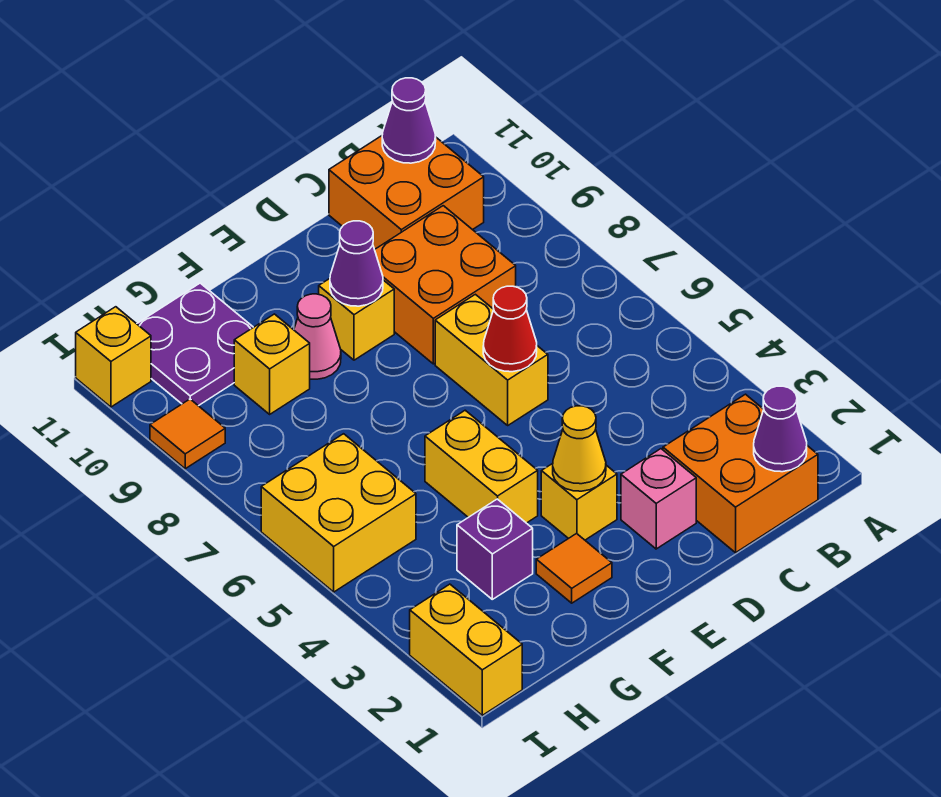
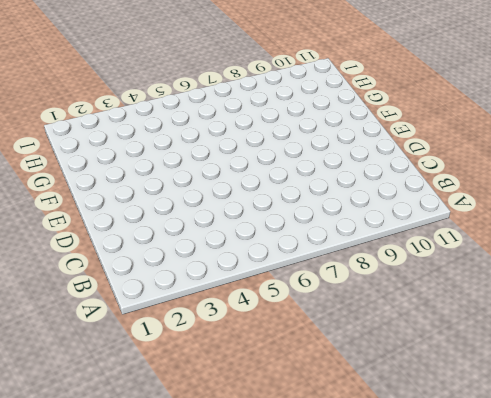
none -> orange brick B1:C2 level 1
none -> orange brick B10:C11 level 1
none -> orange brick C8:D9 level 1

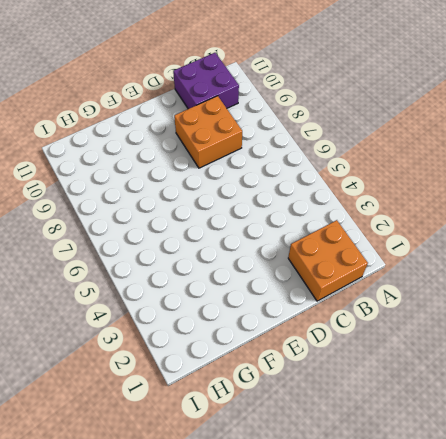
purple brick B10:C11 level 1 -> orange brick B10:C11 level 1
none -> pink brick D2 level 1
none -> yellow brick D6:D7 level 1
none -> yellow brick E3 level 1

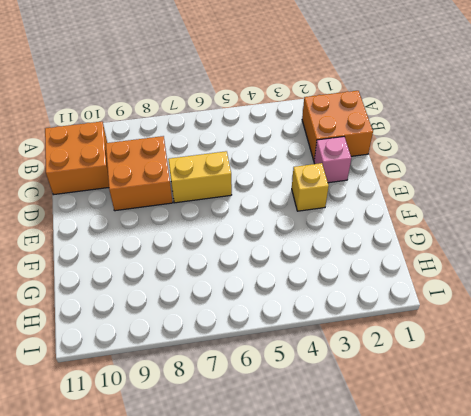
none -> yellow brick E9 level 1
none -> orange tile F2 level 1
none -> yellow brick F4:F5 level 1

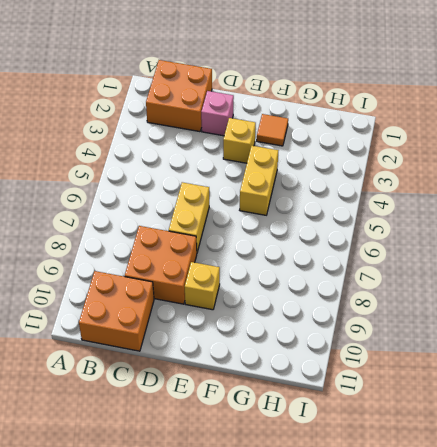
none -> pink cone F9 level 1
none -> purple brick G3 level 1
none -> yellow brick G9 level 1

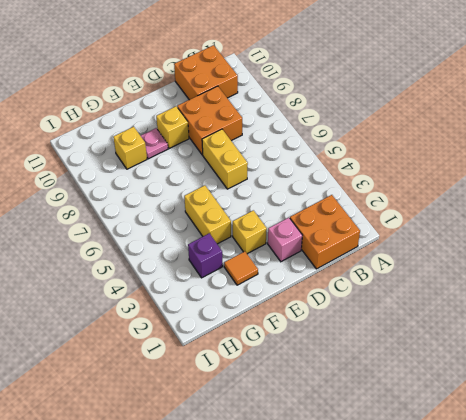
pink plate F9 level 1 -> pink cone F9 level 1
none -> purple plate G10:H11 level 1
none -> yellow brick H5:I6 level 1
none -> yellow brick I1:I2 level 1

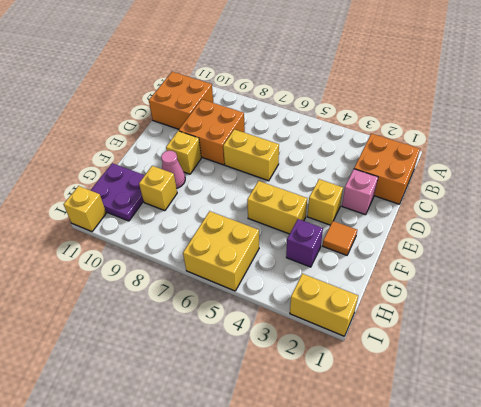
none -> orange tile I9 level 1
none -> purple cone B1 level 2
none -> purple cone B11 level 2

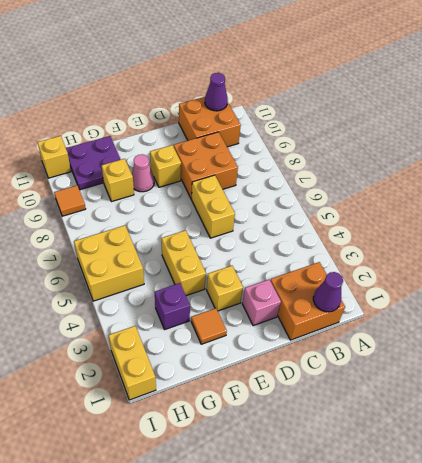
none -> red cone D6 level 2
none -> yellow cone E3 level 2
none -> purple cone E9 level 2

